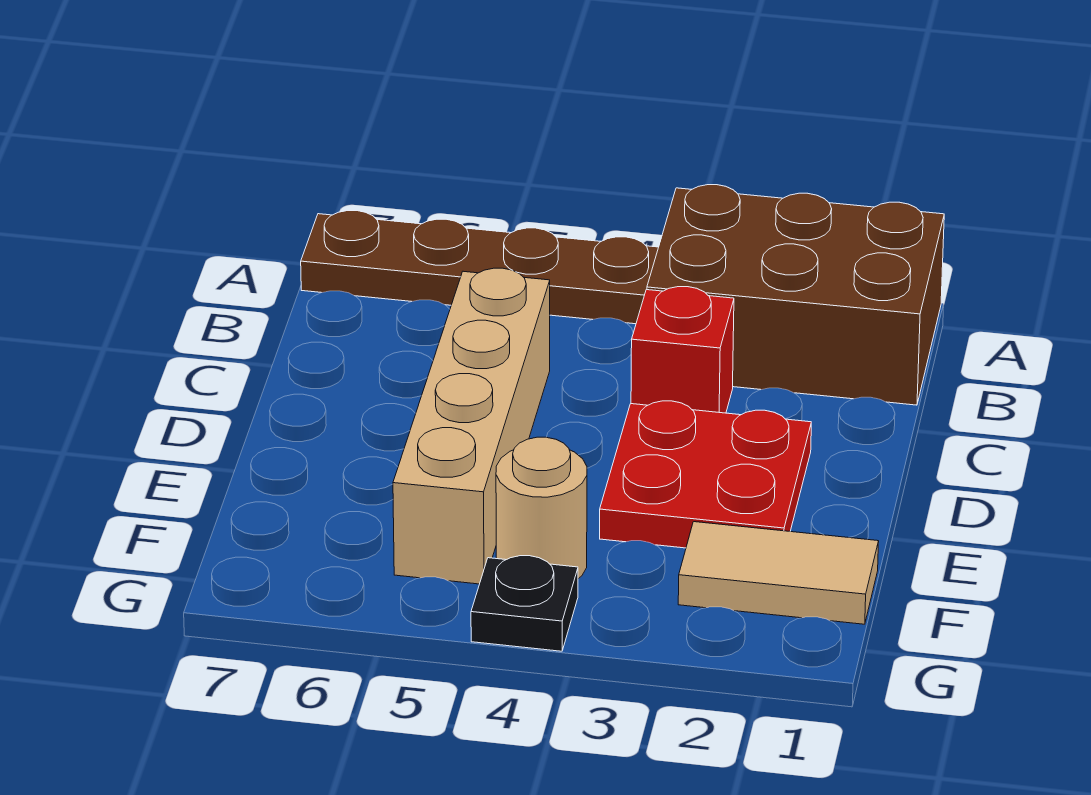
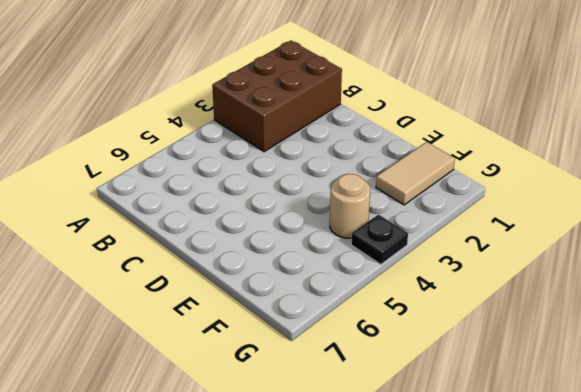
none -> brown plate A4:A7 level 1
none -> red brick C3 level 1

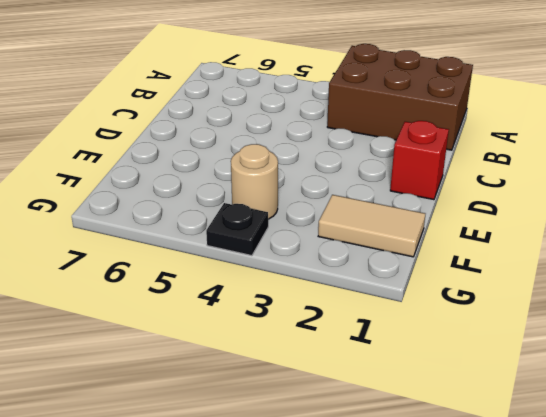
red brick D1 level 1 -> red brick C3 level 1
none -> brown plate A4:A7 level 1
none -> tan brick C5:F5 level 1

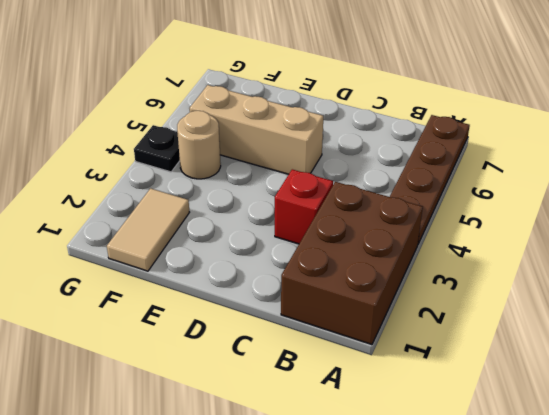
tan brick D5:F5 level 1 -> tan brick C5:F5 level 1
none -> red plate D2:E3 level 1

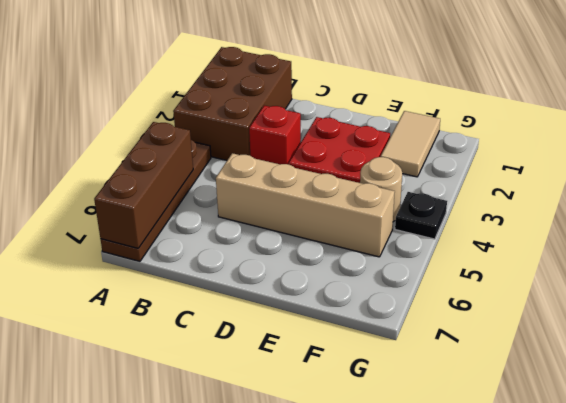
brown brick A5:A7 level 2 -> none

